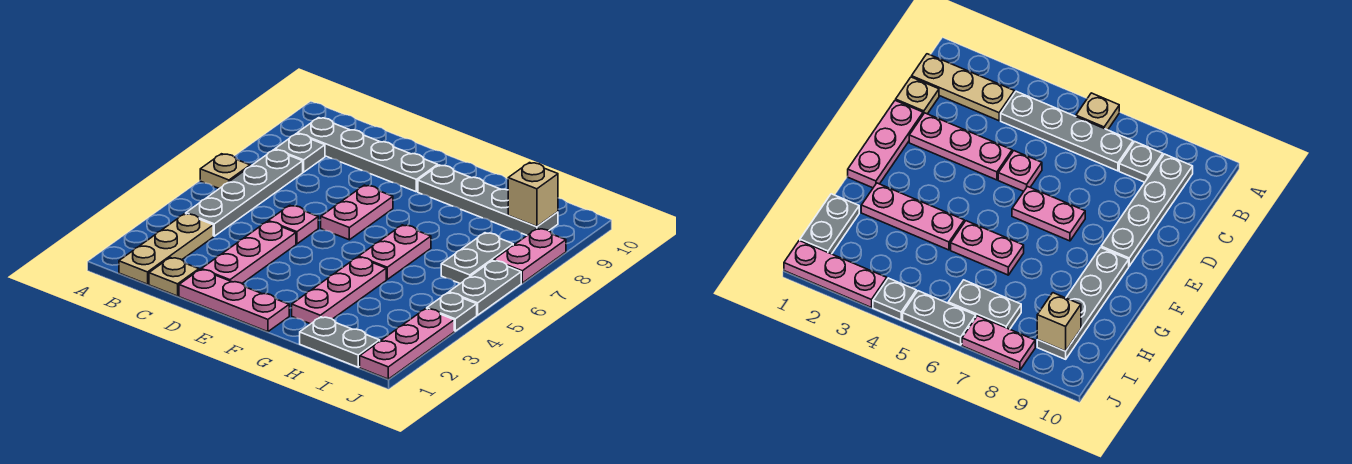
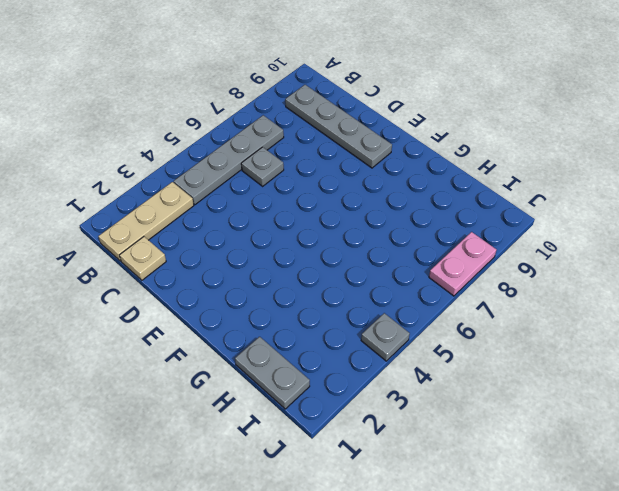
grey plate C6 level 1 -> grey plate B8 level 1
none -> tan plate A6 level 1
none -> pink plate D1:F1 level 1
none -> pink plate D2:D4 level 1

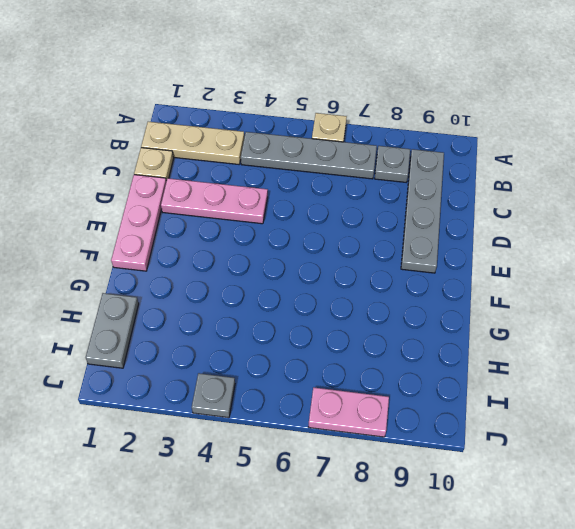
none -> pink plate D5 level 1
none -> pink plate E6:E7 level 1
none -> grey plate F9:I9 level 1

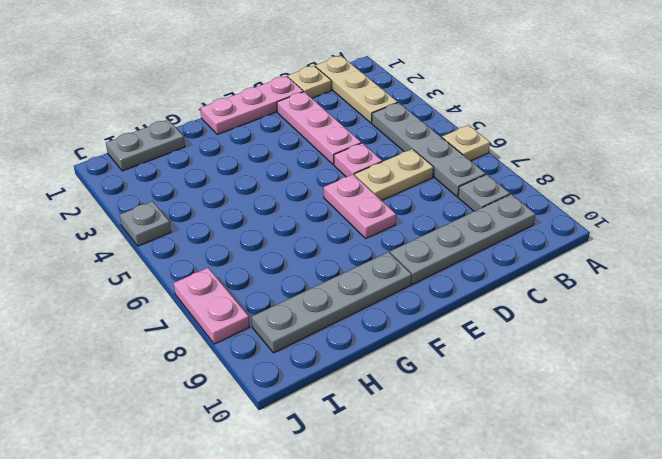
tan plate C6:D6 level 1 -> none
none -> pink plate G2:G4 level 1
none -> pink plate G5:G6 level 1
none -> grey plate I6:I7 level 1

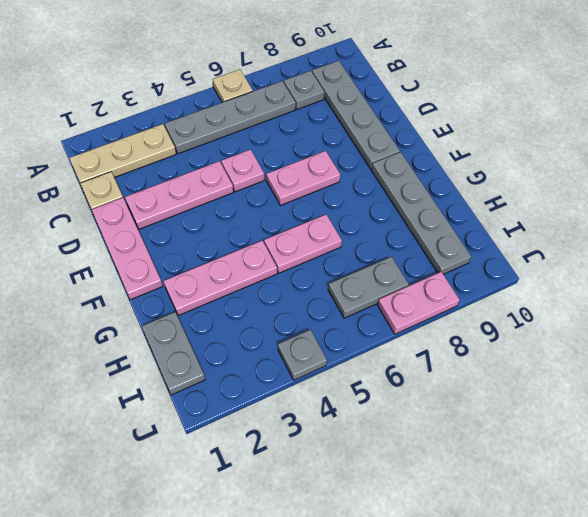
none -> pink plate J1:J3 level 1
none -> grey plate J5:J6 level 1
none -> tan brick I9 level 2

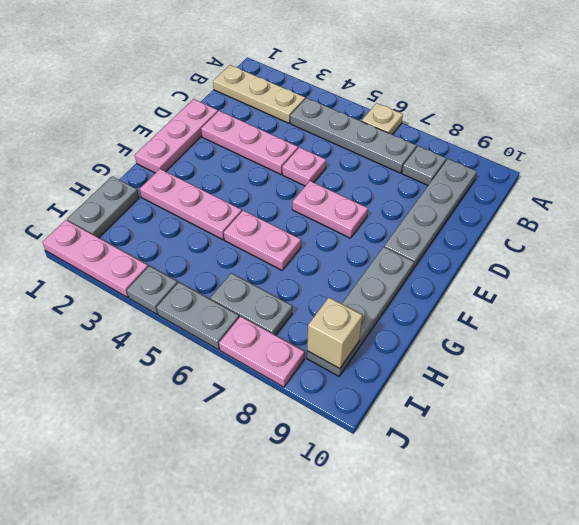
none -> tan plate C1 level 1

